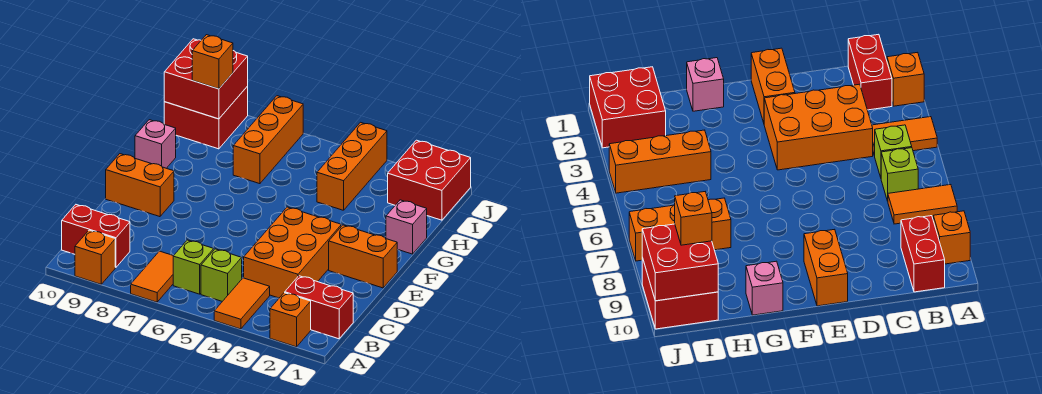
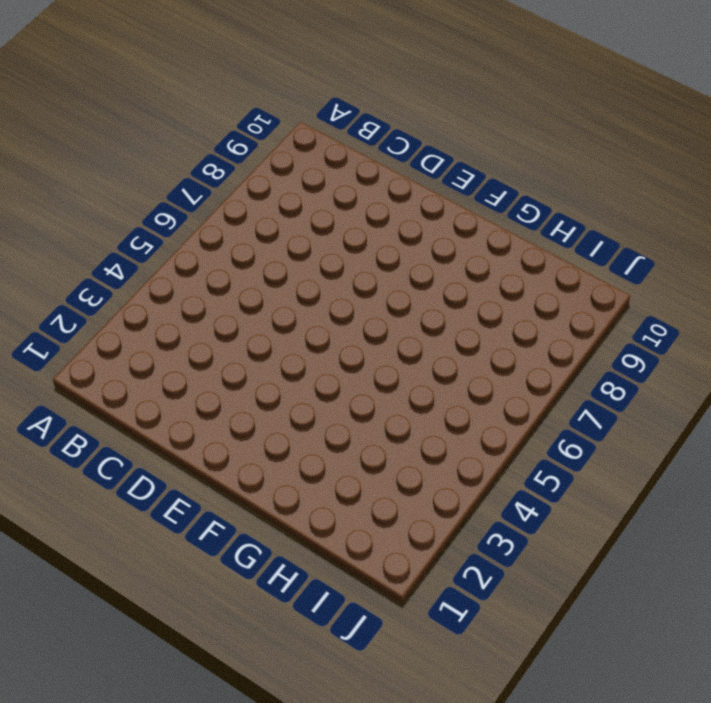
none -> orange brick A2 level 1
none -> orange tile A4:B4 level 1
none -> orange tile A7:B7 level 1

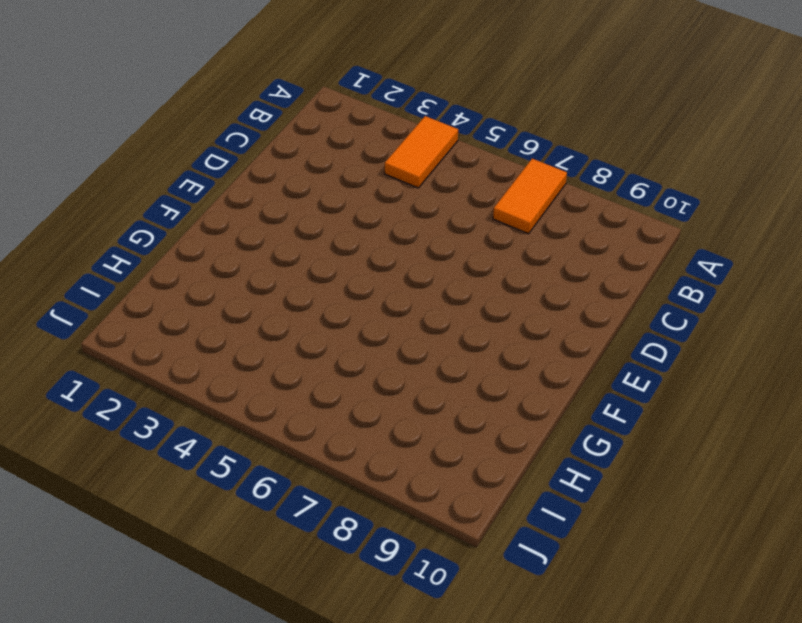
none -> orange brick A2 level 1
none -> orange brick A9 level 1
none -> red brick B1:B2 level 1

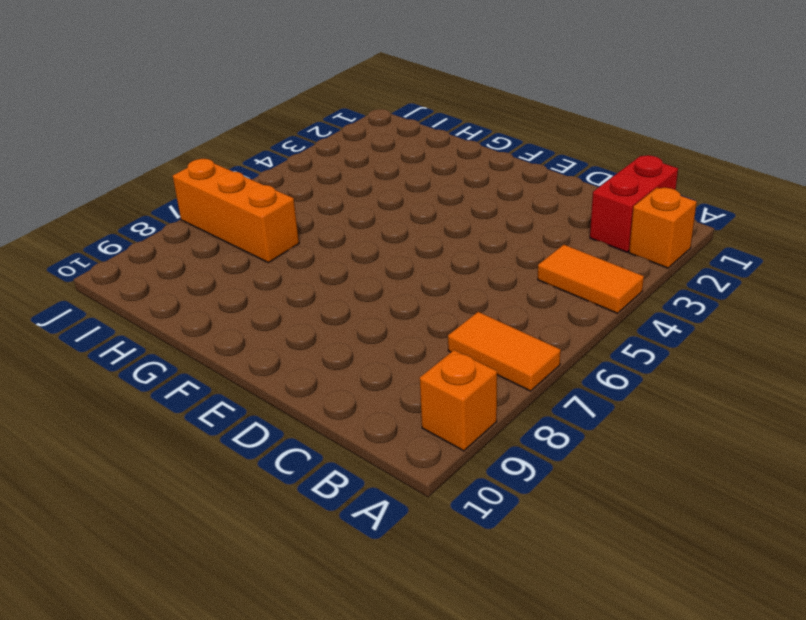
none -> lime brick B5 level 1
none -> lime brick B6 level 1
none -> red brick B9:B10 level 1

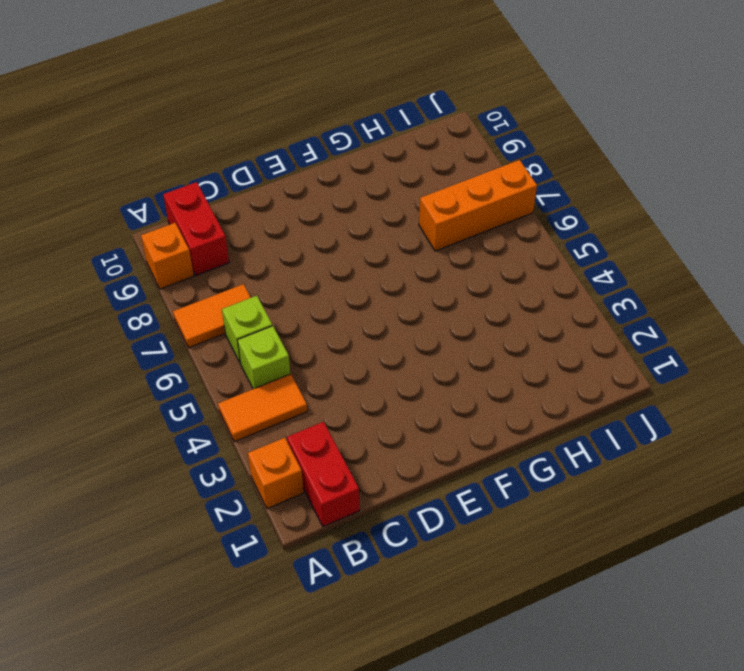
none -> orange brick C3:E4 level 1
none -> orange brick E1:E2 level 1
none -> orange brick E9:E10 level 1

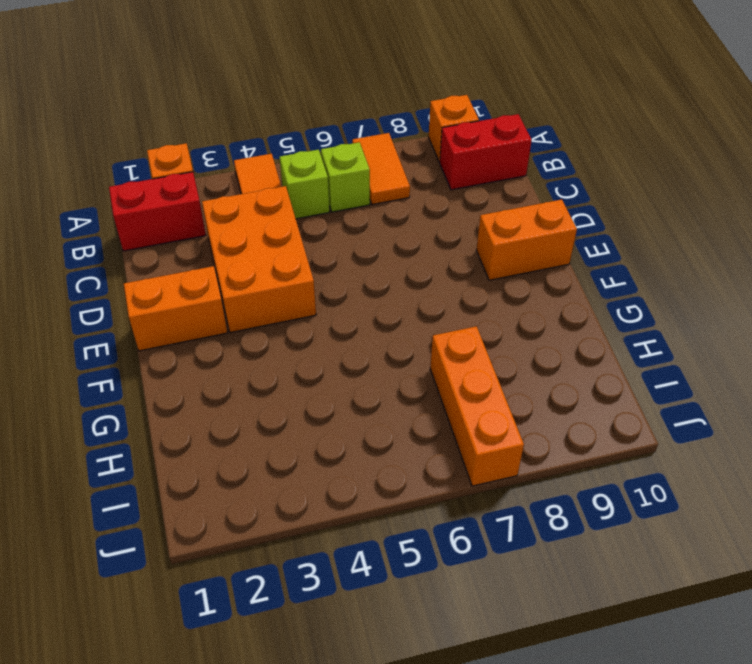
none -> pink brick G1 level 1
none -> pink brick G10 level 1
none -> orange brick H4:J4 level 1

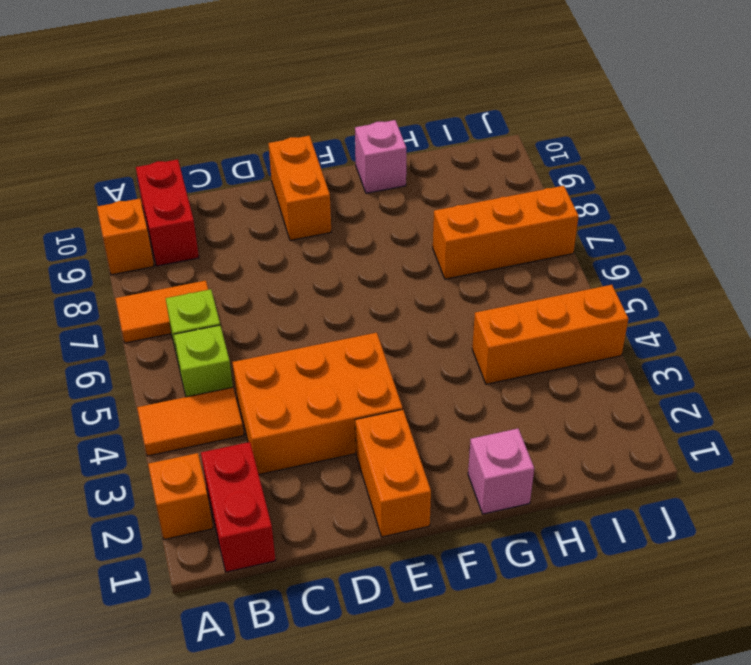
none -> red brick I1:J2 level 1
none -> red brick I9:J10 level 1
none -> red brick I9:J10 level 2

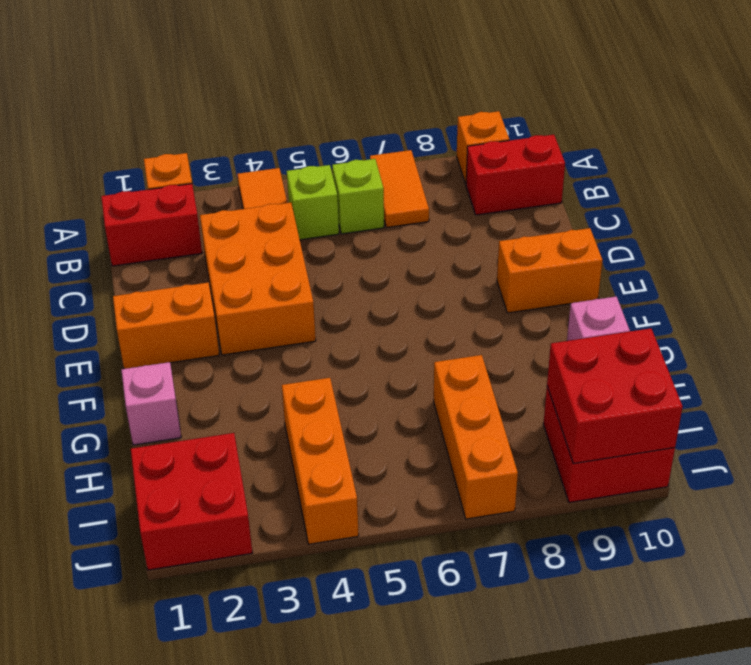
none -> orange brick I9 level 3

